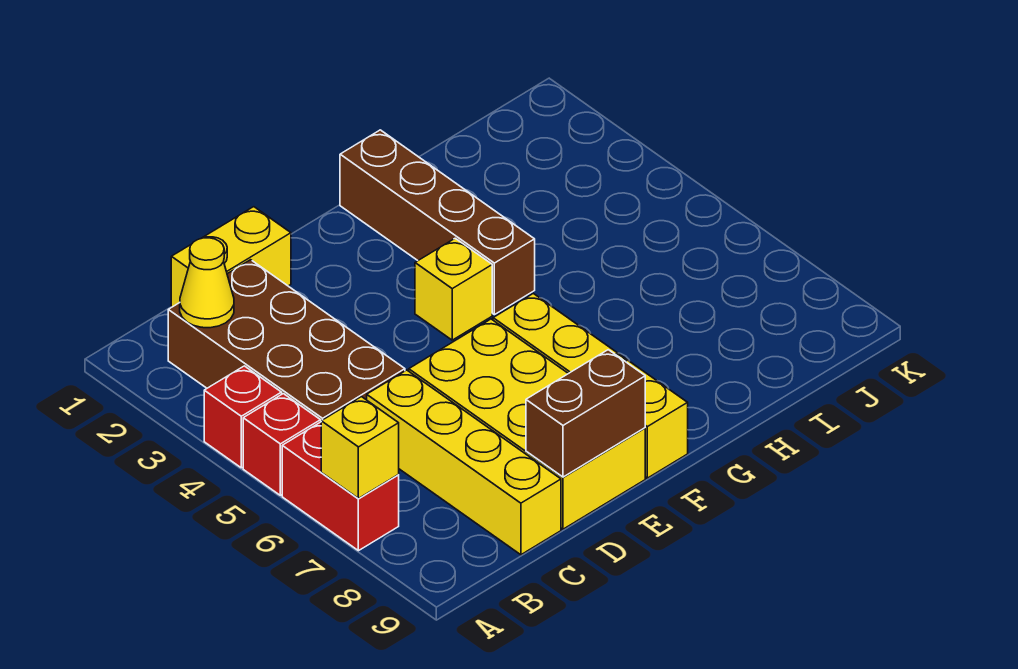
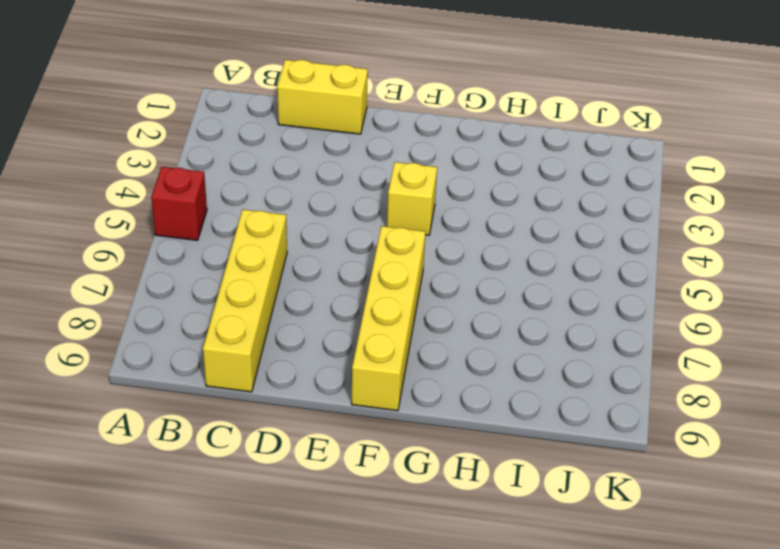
none -> red brick A4 level 1
none -> red brick A6:A7 level 1
none -> brown brick B2:C5 level 1

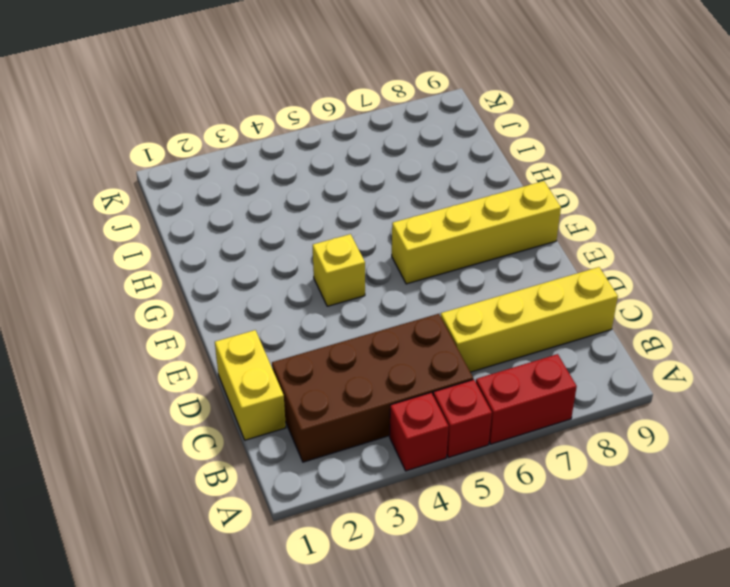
none -> yellow brick D6:E9 level 1
none -> brown brick G1:G4 level 1
none -> yellow brick A7 level 2

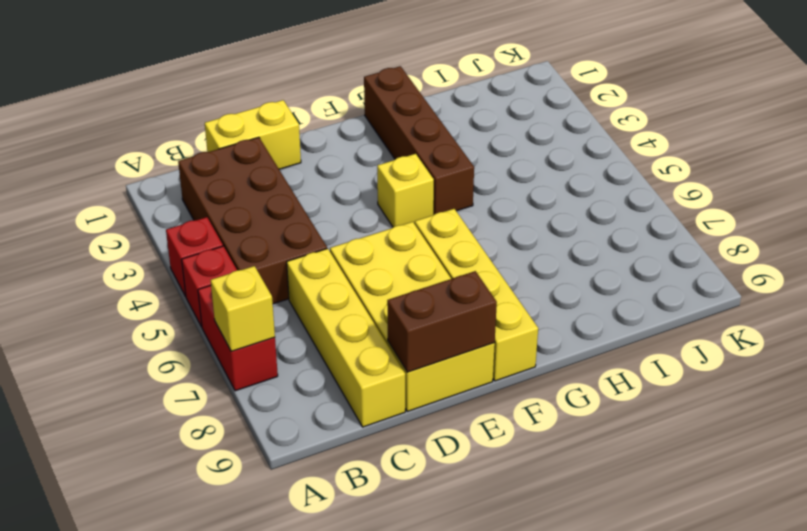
none -> yellow cone B2 level 2

